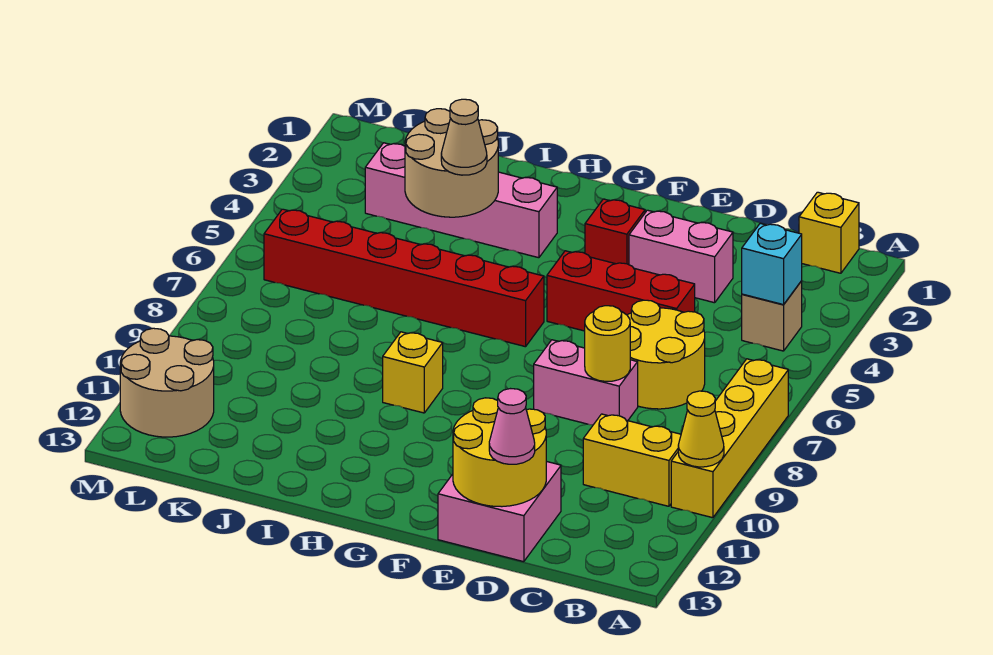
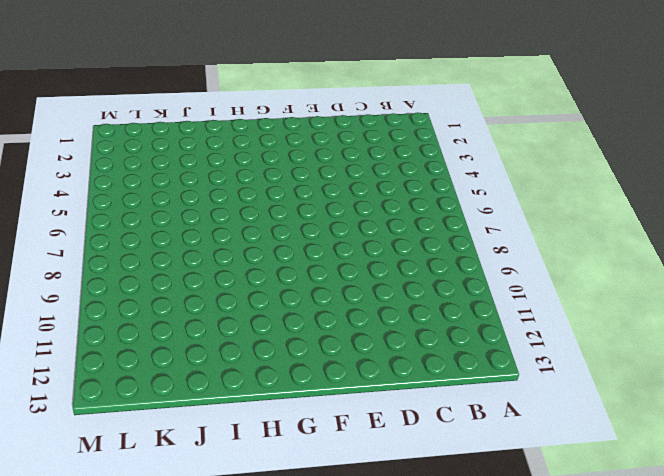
none -> yellow brick A7:A10 level 1
none -> yellow brick B1 level 1
none -> tan brick B4 level 1

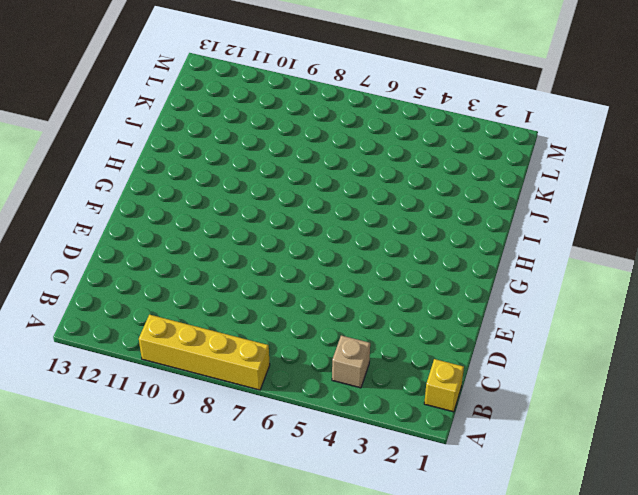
none -> yellow brick B10:C10 level 1
none -> yellow round brick C6:D7 level 1
none -> pink brick D3:E3 level 1

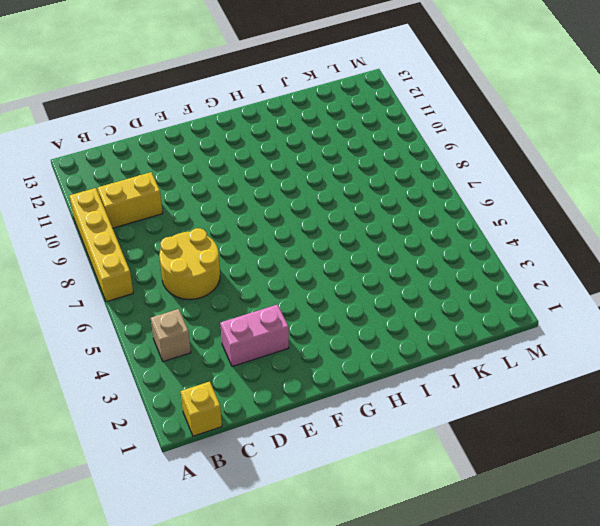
none -> red brick D5:F5 level 1
none -> pink brick D8:E8 level 1
none -> pink brick D12:E13 level 1

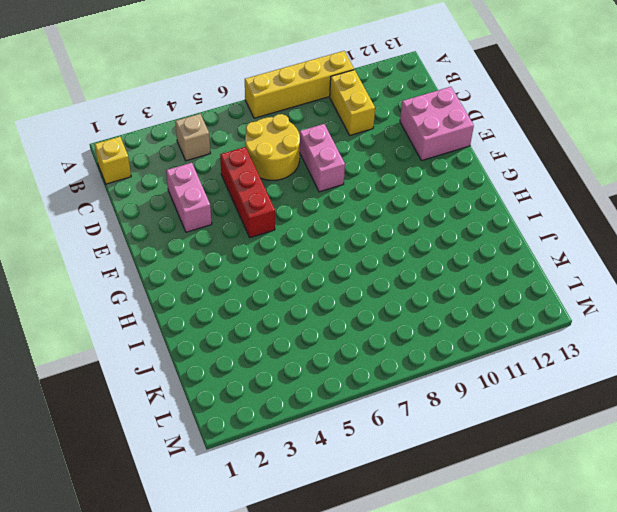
none -> red brick F3 level 1
none -> red brick G6:L6 level 1
none -> pink brick H3:K3 level 1

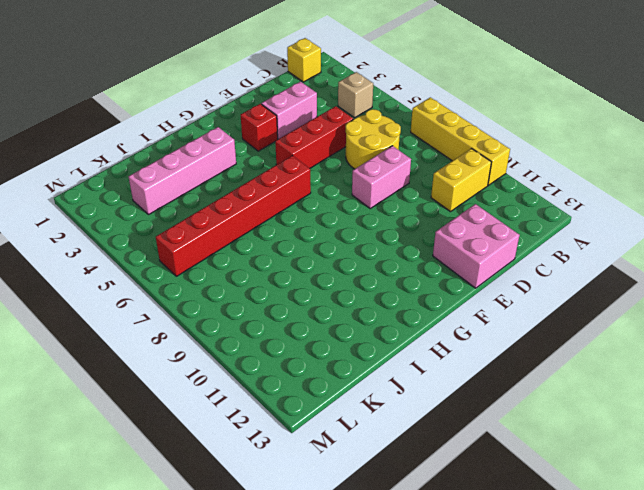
none -> yellow brick H9 level 1
none -> tan round brick L11:M12 level 1
none -> yellow cone A10 level 2

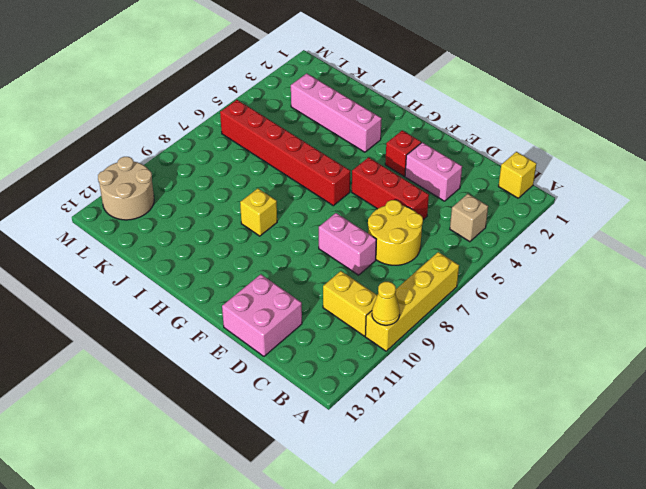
none -> cyan brick B4 level 2
none -> yellow round brick D8 level 2
none -> yellow round brick D12:E13 level 2

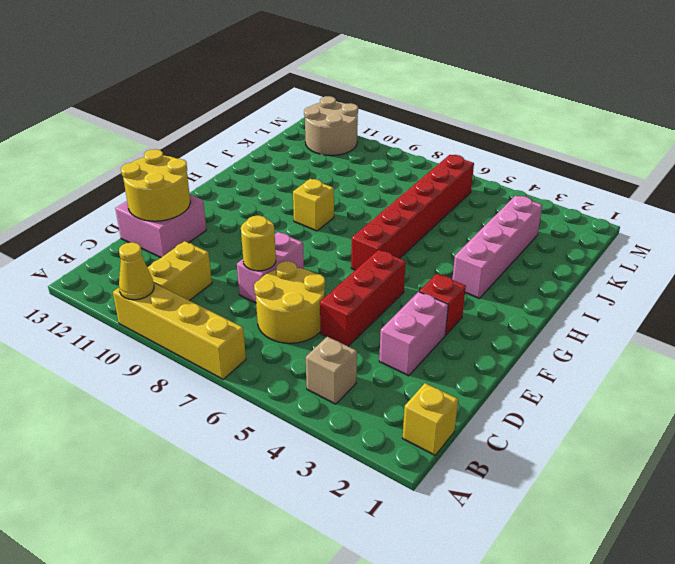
none -> cyan brick B4 level 2
none -> tan round brick I3:J4 level 2
none -> pink cone D13 level 3

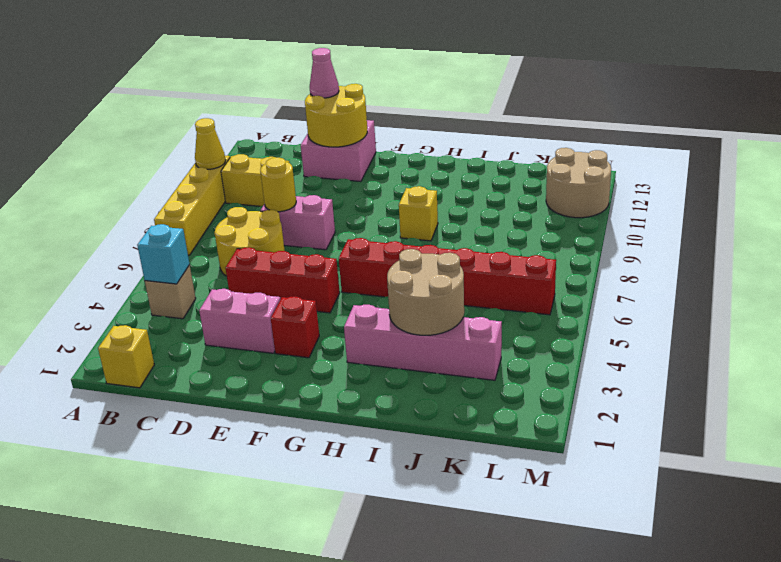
none -> tan cone I4 level 3

